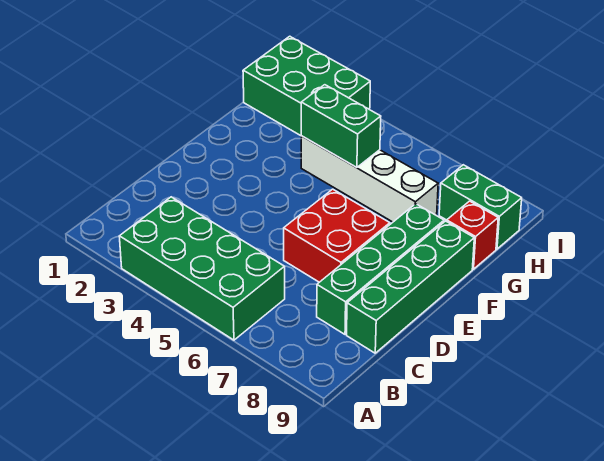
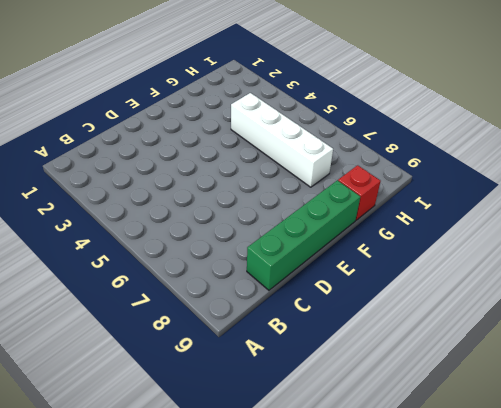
none -> green brick A3:B6 level 1
none -> green brick C8:F8 level 1

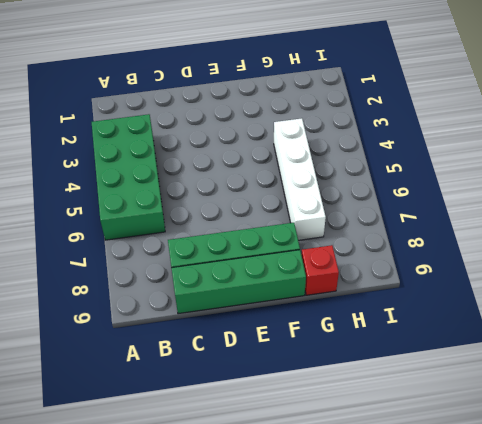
none -> red brick D6:E7 level 1
none -> green brick H1:I3 level 1

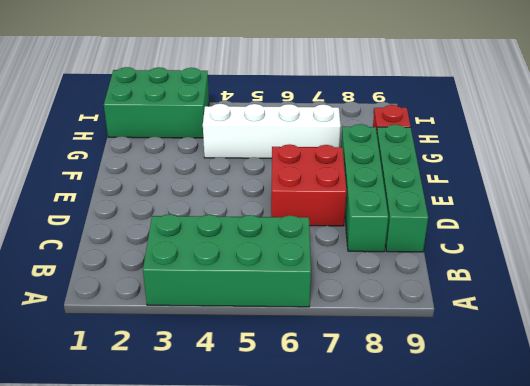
none -> green brick H8:H9 level 1
none -> green brick G4:G5 level 2

